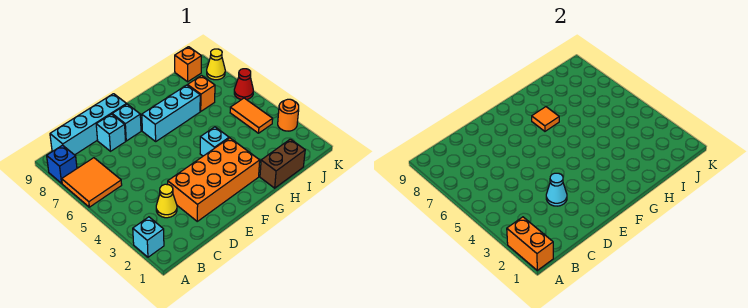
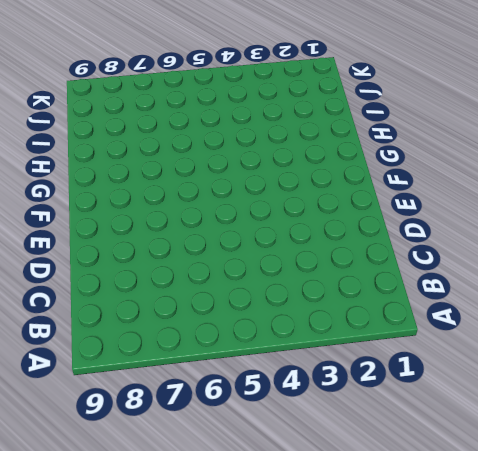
none -> cyan brick A2 level 1
none -> orange tile A6:B7 level 1
none -> blue brick A8 level 1

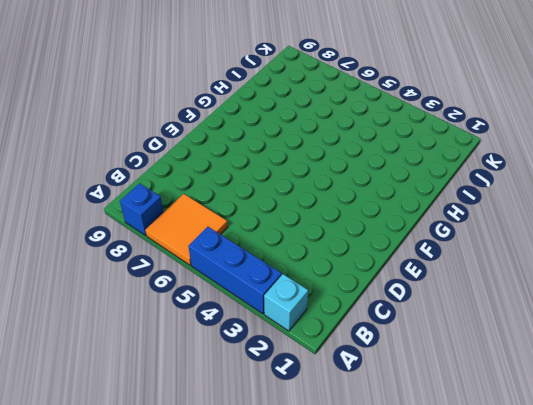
blue brick A3:A5 level 1 -> none
none -> cyan brick B9:E9 level 1
none -> yellow cone C3 level 1
none -> orange brick D2:G3 level 1

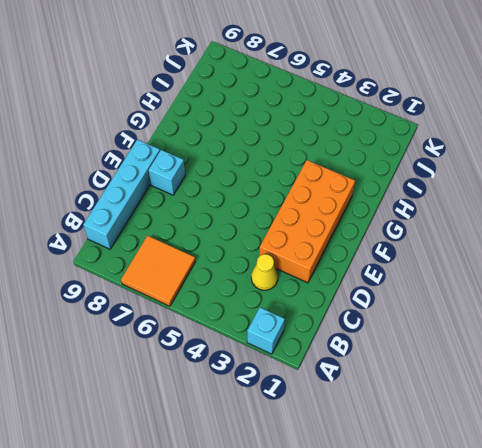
none -> blue brick A8 level 1
none -> cyan brick D8 level 1
none -> cyan brick F7:H7 level 1

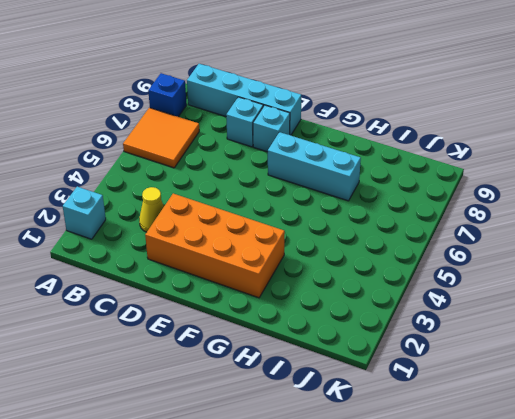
none -> cyan brick G4 level 1
none -> brown brick H1:I1 level 1
none -> orange brick I7 level 1

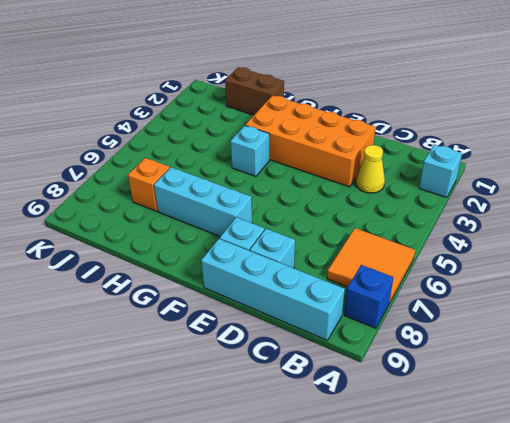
none -> orange tile J4:J5 level 1
none -> orange brick J9 level 1
none -> orange round brick K3 level 1

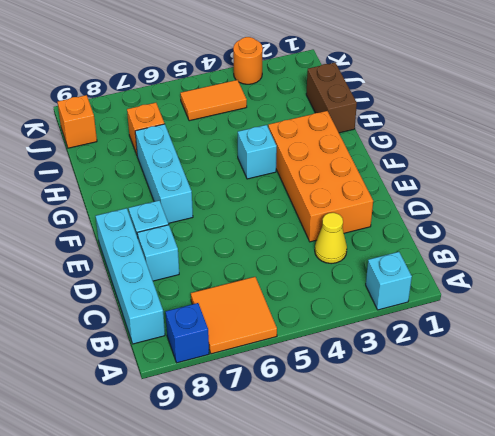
none -> red cone K6 level 1
none -> yellow cone K8 level 1
none -> orange brick A1:A2 level 2

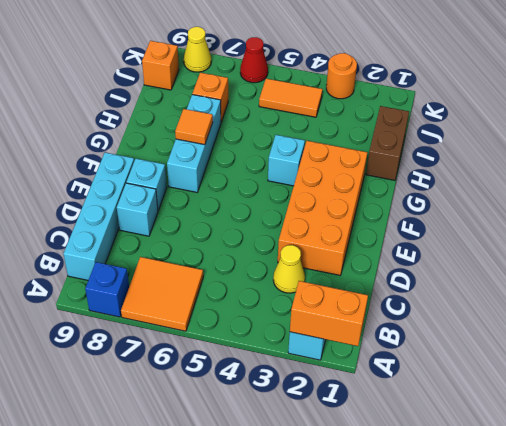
none -> cyan cone D3 level 2

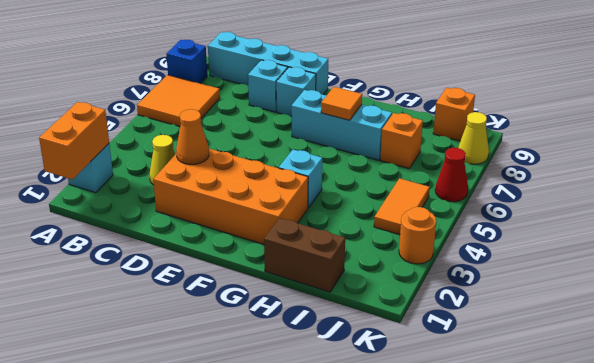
orange cone D3 level 2 -> cyan cone D3 level 2

